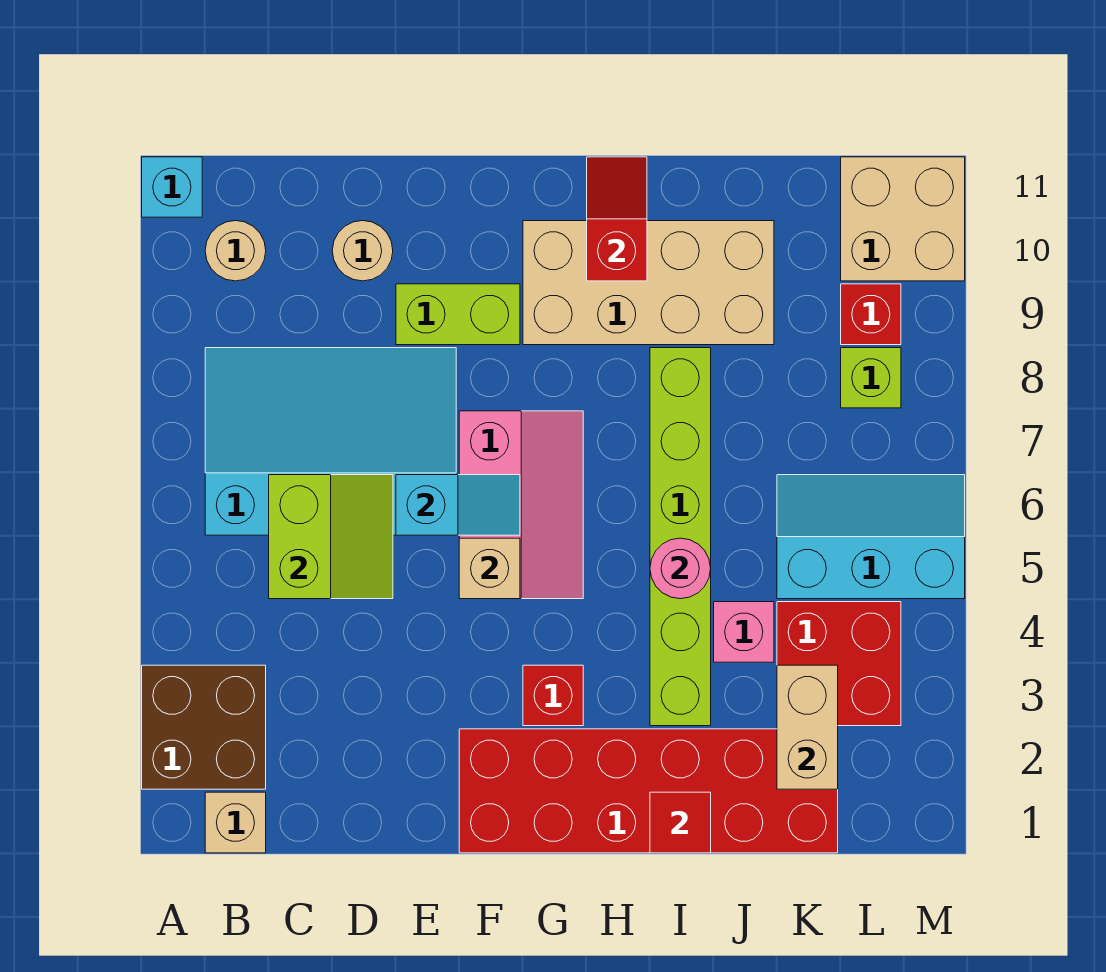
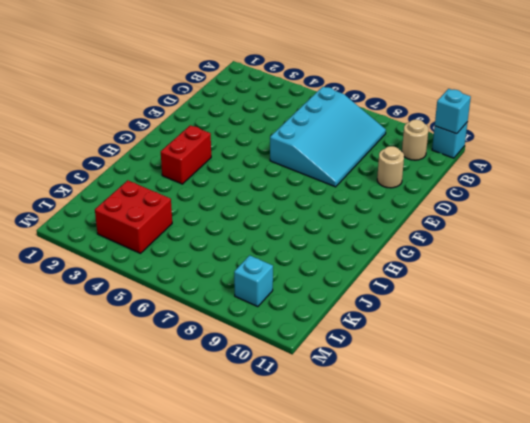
cyan brick A11 level 2 -> none
red brick G3:H3 level 1 -> red brick G3 level 1
cyan brick L9 level 1 -> red brick L9 level 1
none -> brown brick A2:B3 level 1
none -> tan brick B1 level 1
none -> lime brick E9:F9 level 1

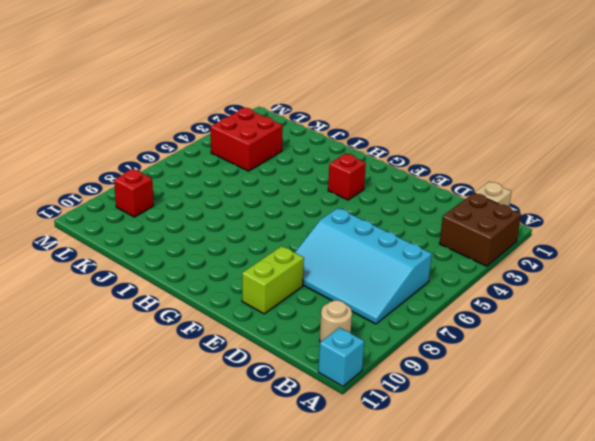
lime brick E9:E10 level 1 -> lime brick E9:F9 level 1
none -> tan round brick D10 level 1
none -> red brick F1:K2 level 1
none -> pink slope F5:G7 level 1 top F

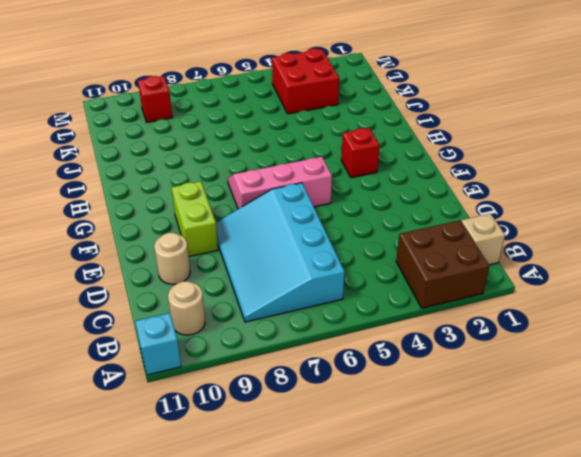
none -> red brick F1:K2 level 1
none -> tan brick G9:J10 level 1
none -> lime brick I3:I8 level 1

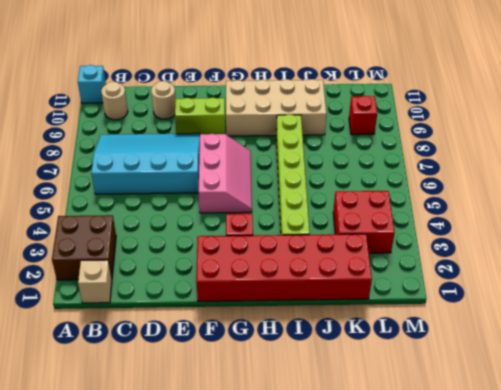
none -> pink brick J4 level 1
none -> cyan slope K5:M6 level 1 top 5
none -> lime brick L8 level 1

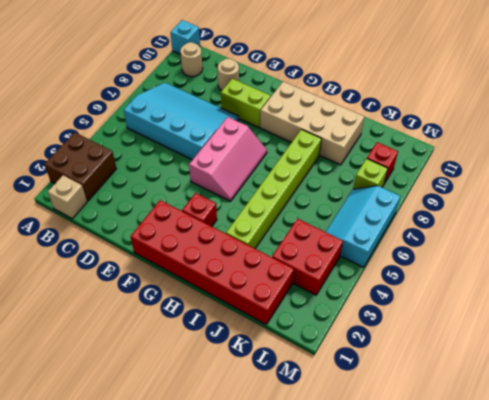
cyan slope L5:M7 level 1 top M -> cyan slope K5:M6 level 1 top 5
none -> pink brick J4 level 1
none -> tan brick L10:M11 level 1
none -> lime slope C5:D6 level 2 top C

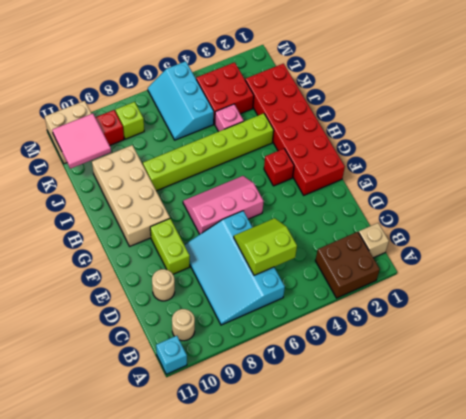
pink tile K10:L11 level 2 -> none
none -> cyan slope E6:F6 level 2 top E
none -> tan brick F5 level 2
none -> red slope H10:H11 level 2 top 10

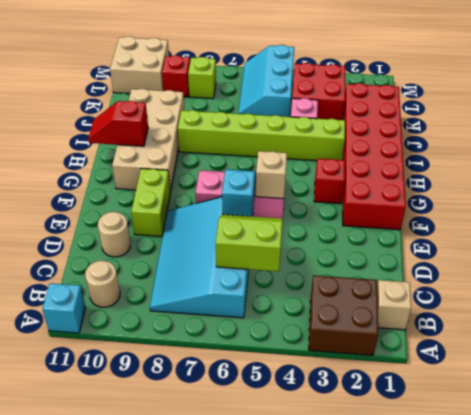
none -> red tile I1 level 2
none -> pink round brick I5 level 2
none -> tan brick K2:K3 level 2

